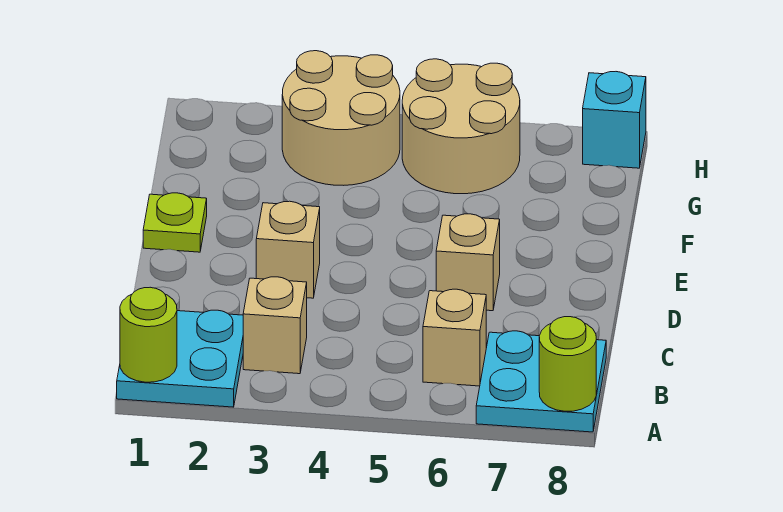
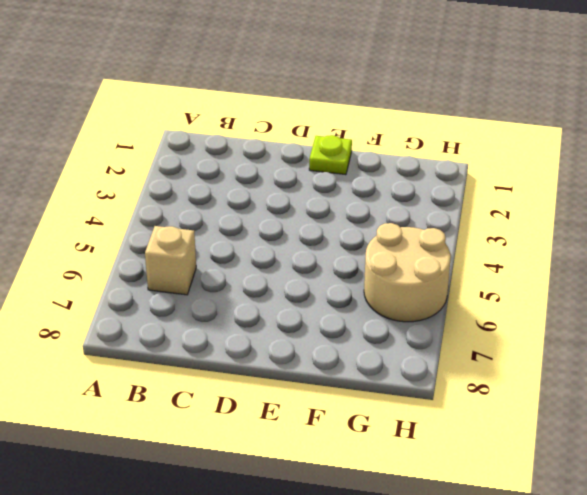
none -> cyan plate A1:B2 level 1
none -> cyan plate A7:B8 level 1
none -> tan brick B3 level 1

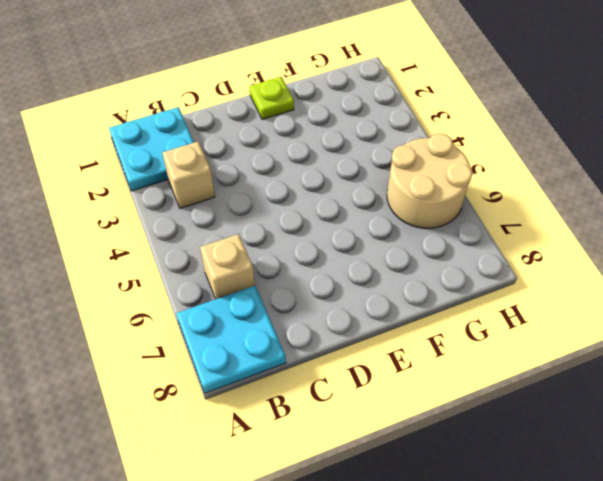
none -> tan brick D3 level 1
none -> tan brick D6 level 1
none -> tan round brick G3:H4 level 1

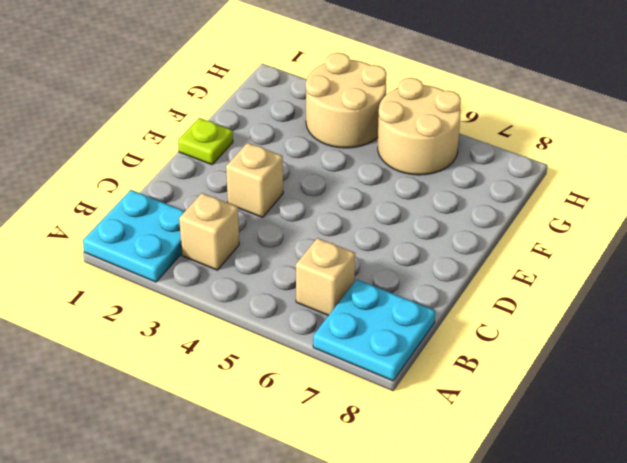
none -> tan brick D6 level 1
none -> cyan brick H8 level 1
none -> lime round brick A1 level 2

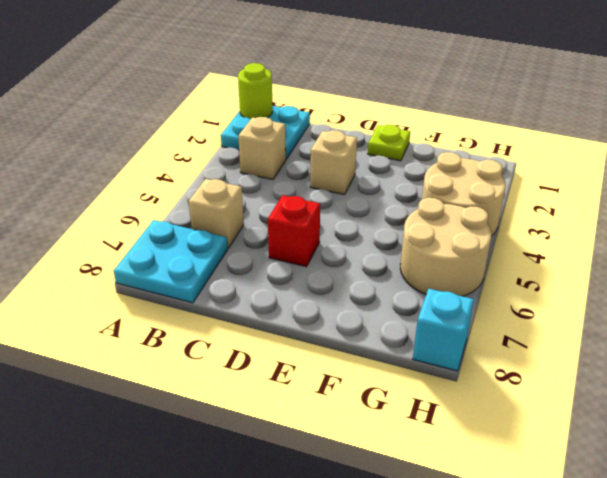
red brick D6 level 1 -> tan brick D6 level 1
none -> lime round brick A8 level 2

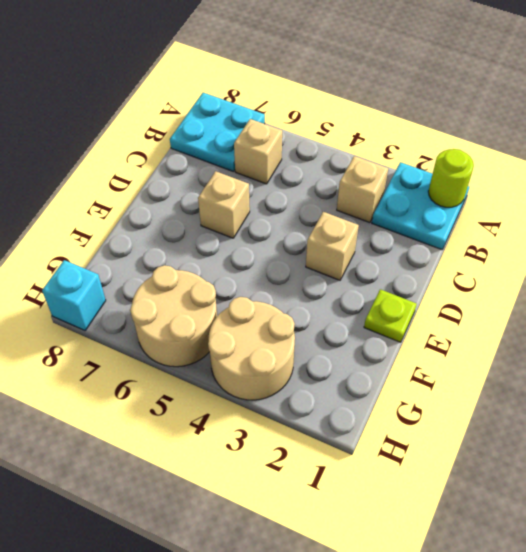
none -> lime round brick A8 level 2

